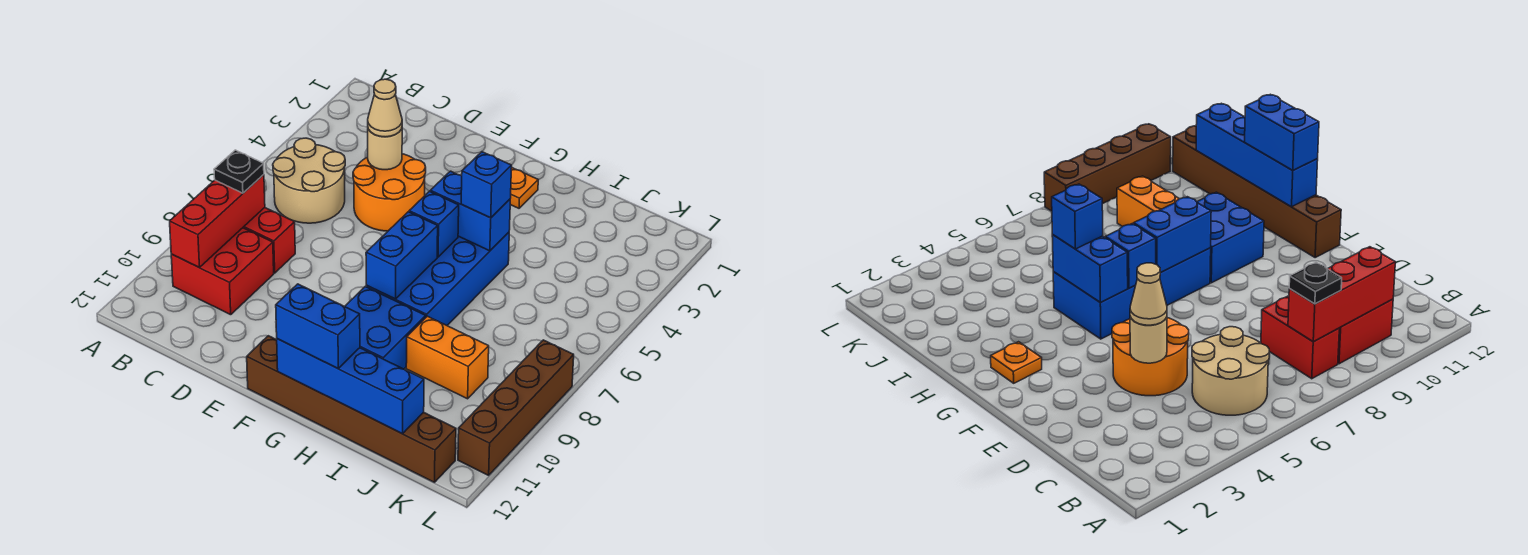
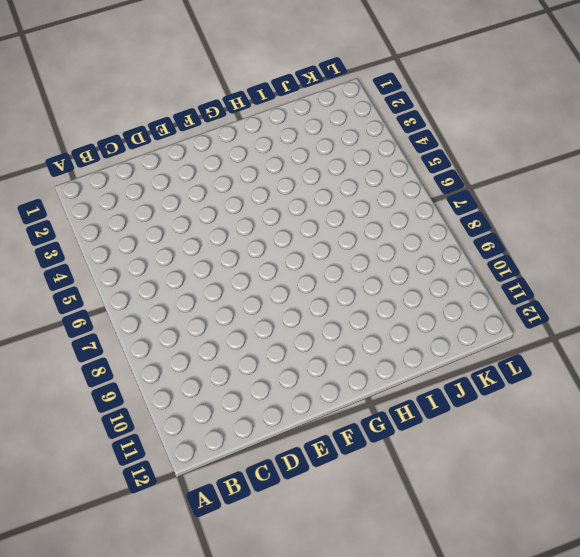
none -> tan round brick B5:C6 level 1
none -> red brick B8:C8 level 1
none -> red brick B9:C10 level 1

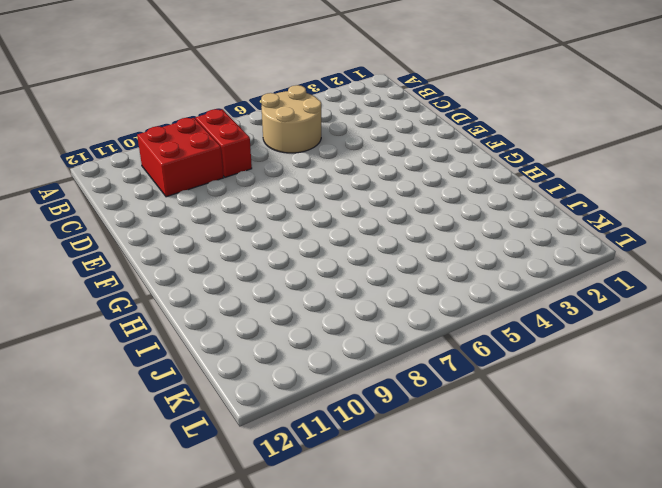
none -> orange round brick D4:E5 level 1
none -> brown brick F12:K12 level 1
none -> orange plate G2 level 1

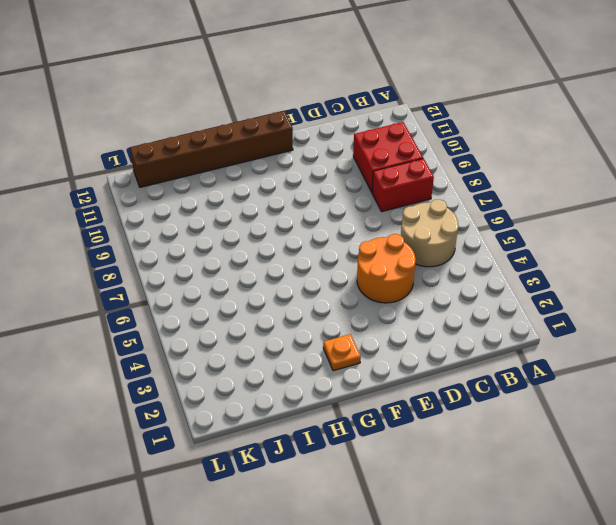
none -> blue brick G5:H8 level 1
none -> blue brick G9:H10 level 1
none -> orange brick I9:J9 level 1

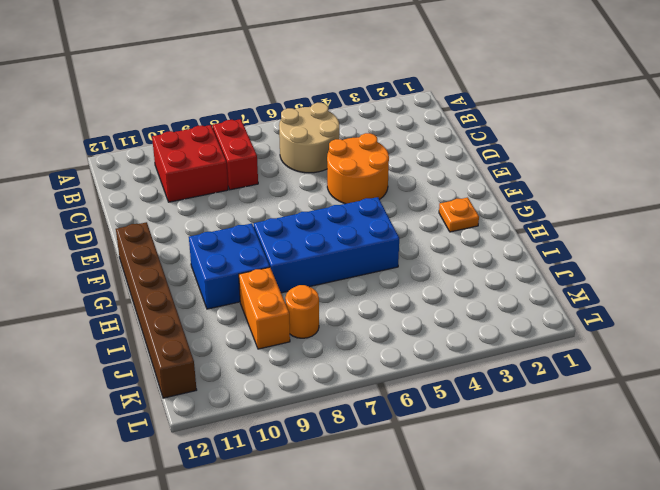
orange round brick J8 level 1 -> none
none -> brown brick L8:L11 level 1
none -> red brick B8:B10 level 2
none -> tan round brick D4 level 2

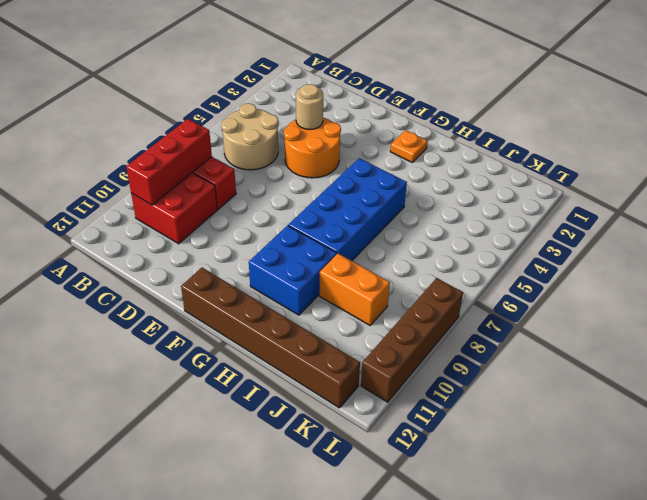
none -> blue brick G5:H5 level 2
none -> blue brick G6 level 2
none -> blue brick G7:G8 level 2

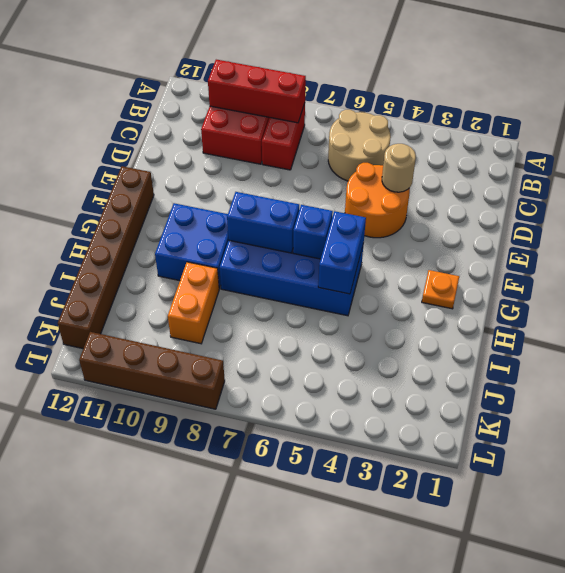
none -> blue brick G12:J12 level 2
none -> black plate B8 level 3
none -> tan cone D4 level 3

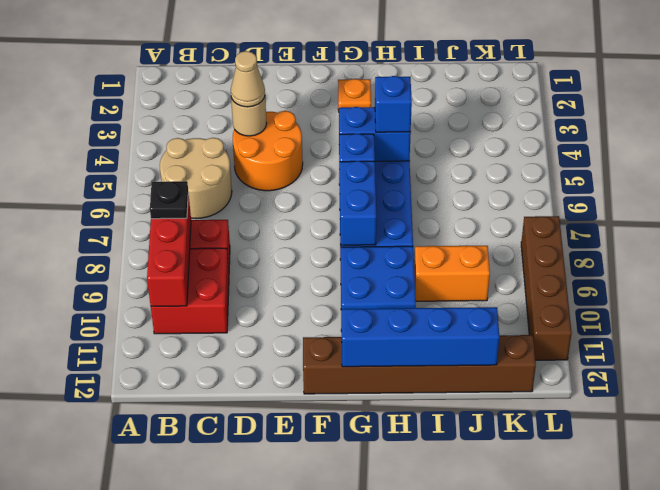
none -> blue brick G12:H12 level 3

